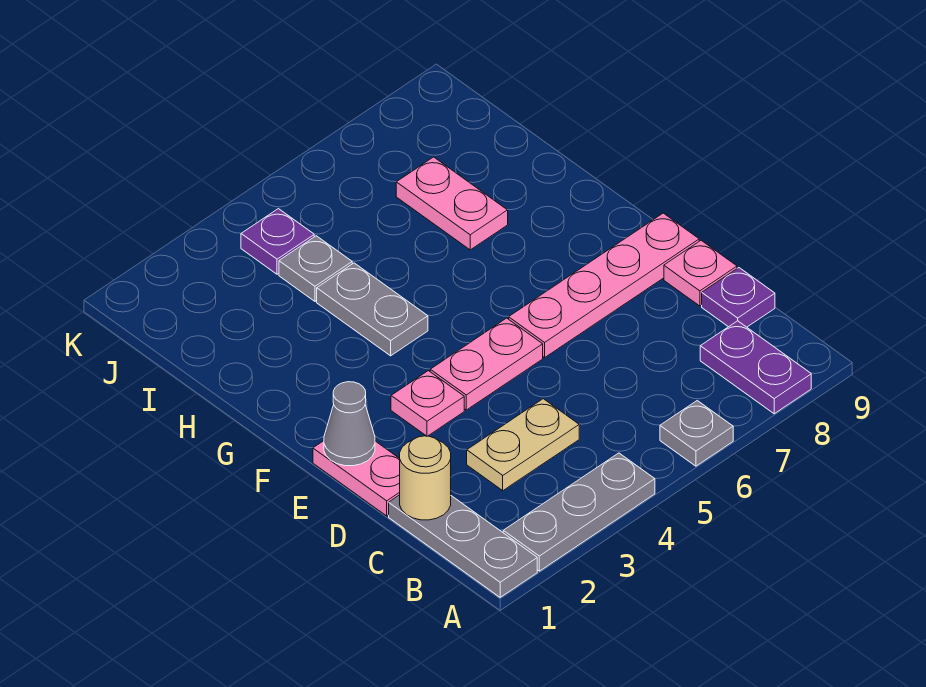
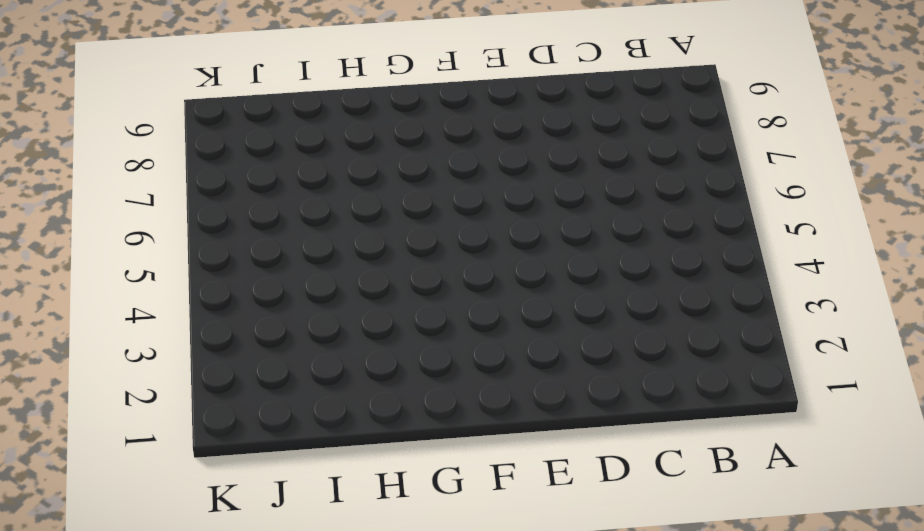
none -> grey plate A1:C1 level 1
none -> grey plate A2:A4 level 1
none -> grey plate A6 level 1

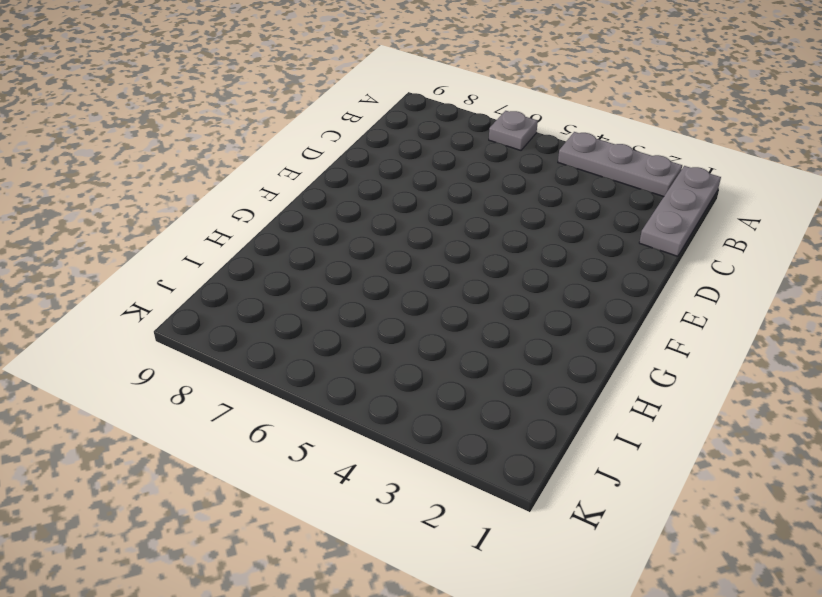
none -> purple plate A8:B8 level 1
none -> tan plate C3:C4 level 1
none -> purple plate C9 level 1

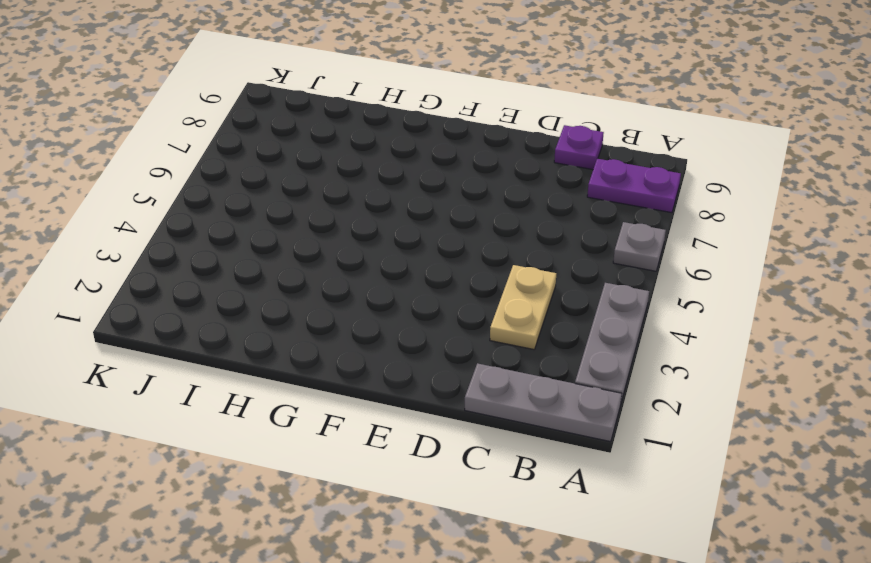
none -> pink plate D1:E1 level 1
none -> pink plate D9 level 1
none -> pink plate E3 level 1

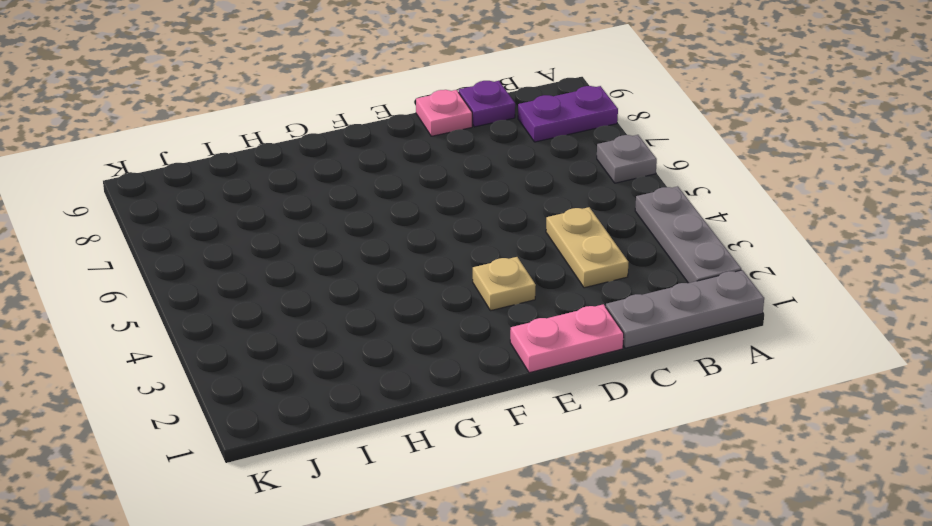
tan plate E3 level 1 -> pink plate E3 level 1
none -> pink plate E4:E5 level 1
none -> pink plate E6:E9 level 1
none -> grey plate G4:H4 level 1

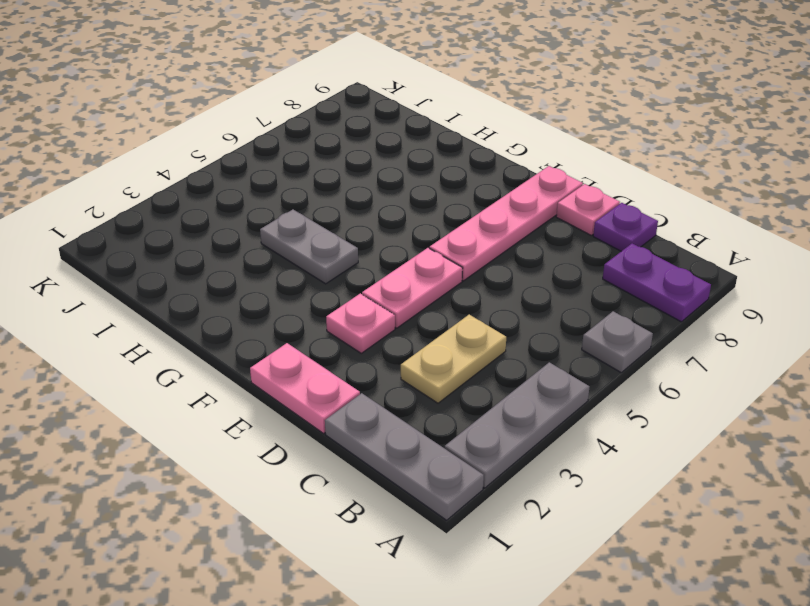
none -> pink plate H7:I7 level 1
none -> grey plate I4 level 1
none -> purple plate J4 level 1

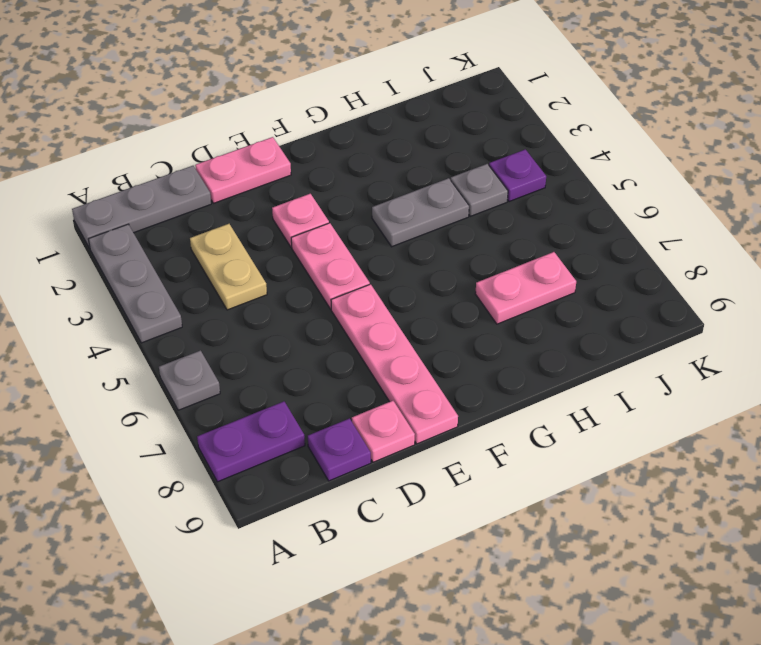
none -> tan round brick C1 level 2
none -> grey cone E1 level 2

